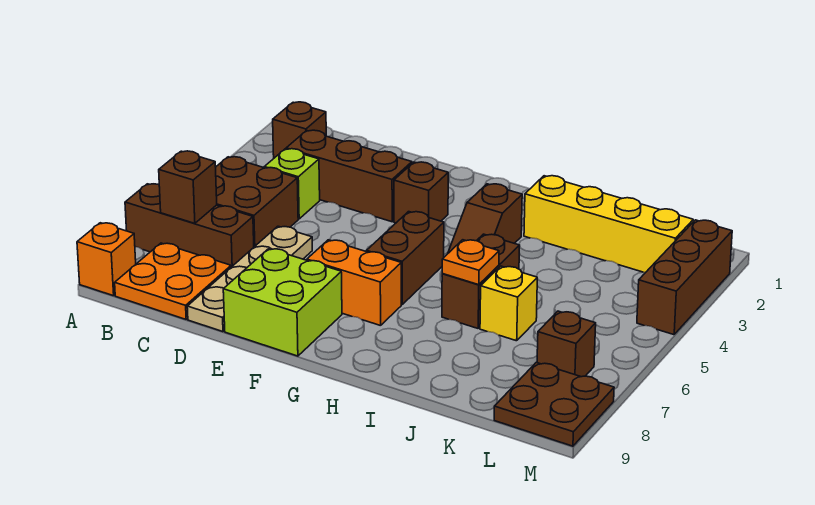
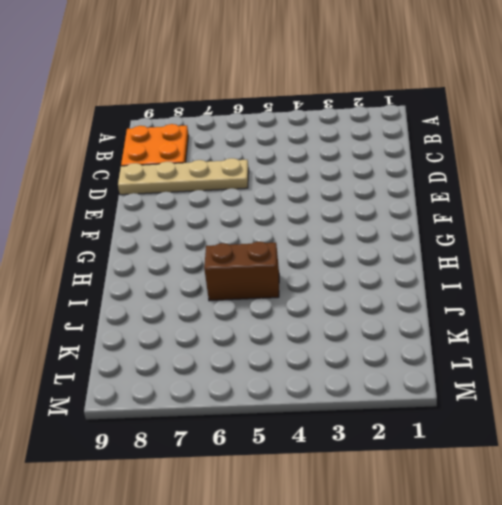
none -> brown brick A7:C7 level 1
none -> orange brick A9 level 1
none -> brown brick B2 level 1

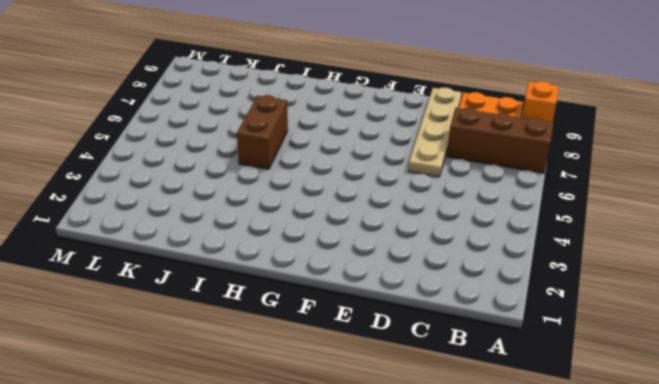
none -> brown brick B2 level 1
none -> brown brick B5:C6 level 1
none -> brown brick C3:E3 level 1

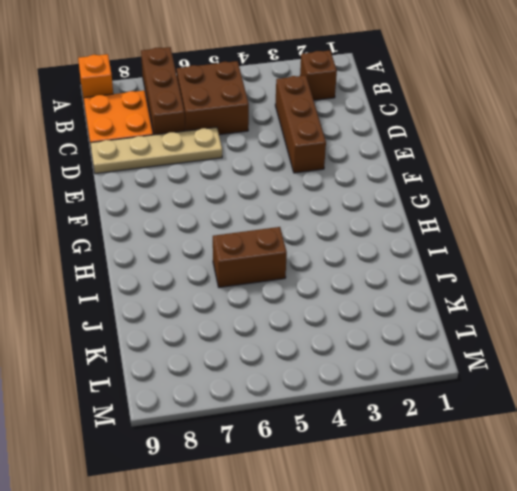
none -> lime brick C4 level 1
none -> lime brick E8:F9 level 1
none -> brown brick F3 level 1

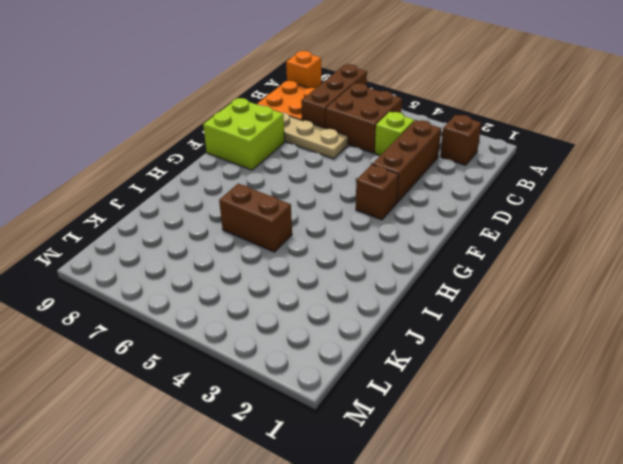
none -> orange brick F7:G7 level 1
none -> brown brick G5:G6 level 1
none -> brown slope H3:H4 level 1 top 3

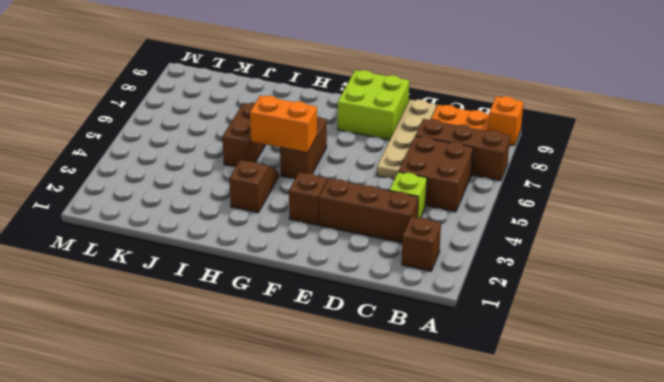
orange brick G5:H5 level 2 -> orange brick F7:G7 level 1
none -> yellow brick I2:L2 level 1
none -> yellow brick J6 level 1
none -> brown brick L7 level 1

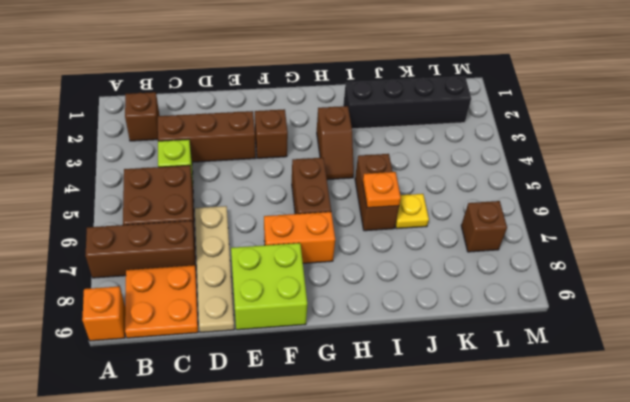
black brick I2:L2 level 1 -> yellow brick I2:L2 level 1
yellow plate J6 level 1 -> yellow brick J6 level 1
none -> brown plate L8:M9 level 1
none -> brown brick M2:M4 level 1
none -> brown brick B7 level 2

